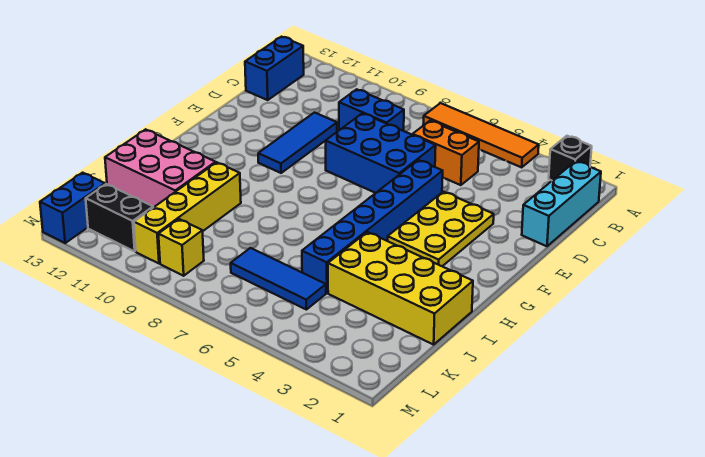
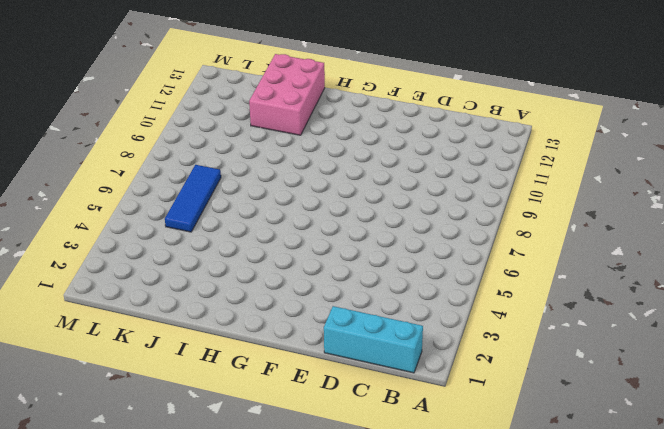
none -> black brick A2 level 1
none -> orange tile A4:A7 level 1
none -> blue brick B13:C13 level 1

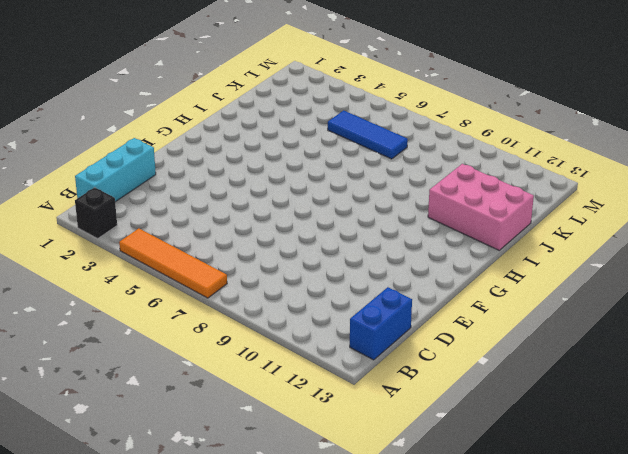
none -> orange brick C5:C6 level 1
none -> blue brick C8:C9 level 1
none -> blue brick D6:E8 level 1

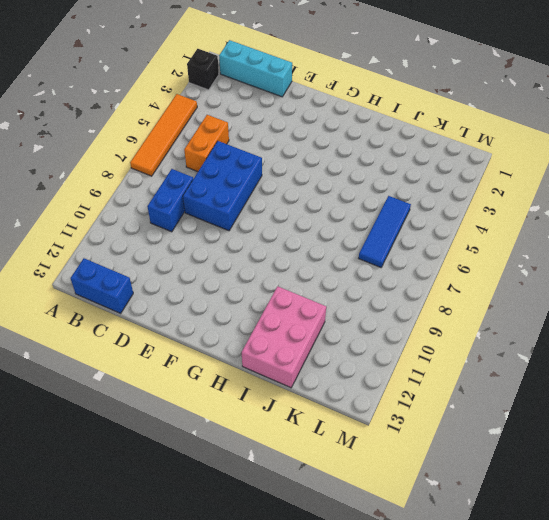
none -> blue tile D10:F10 level 1
none -> yellow plate E3:G4 level 1
none -> blue brick E5:J5 level 1

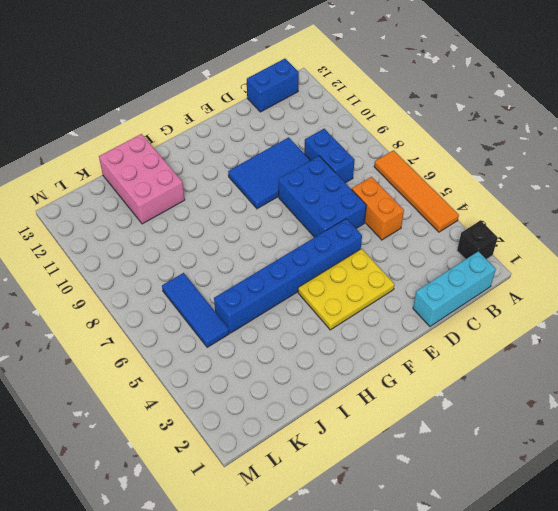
blue tile D9:F10 level 1 -> blue tile D10:F10 level 1
none -> yellow brick I1:J4 level 1
none -> yellow brick I10:L10 level 1
none -> yellow brick L9 level 1

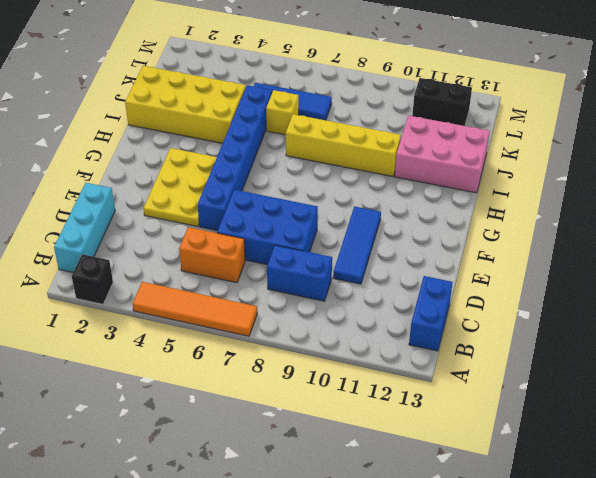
yellow brick I7:I10 level 1 -> yellow brick I10:L10 level 1
yellow brick J6 level 1 -> yellow brick L9 level 1
none -> blue brick L13:M13 level 1

